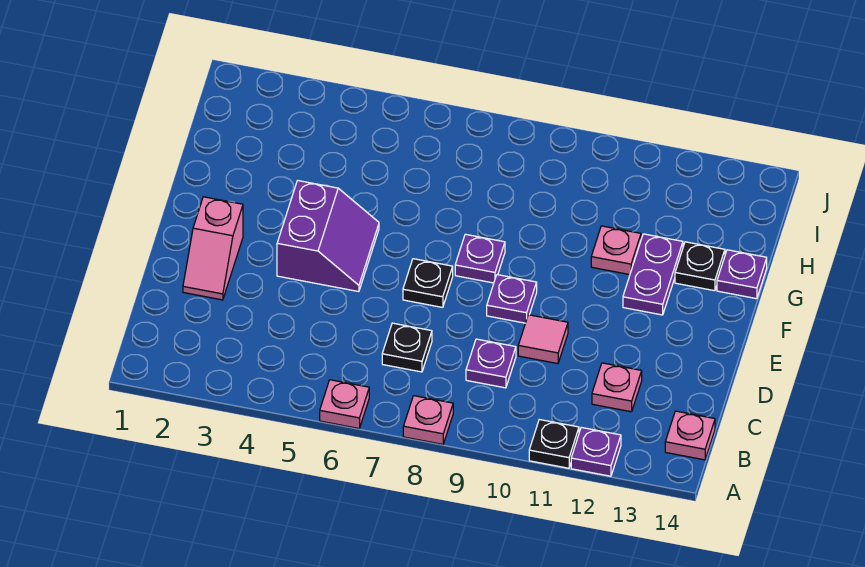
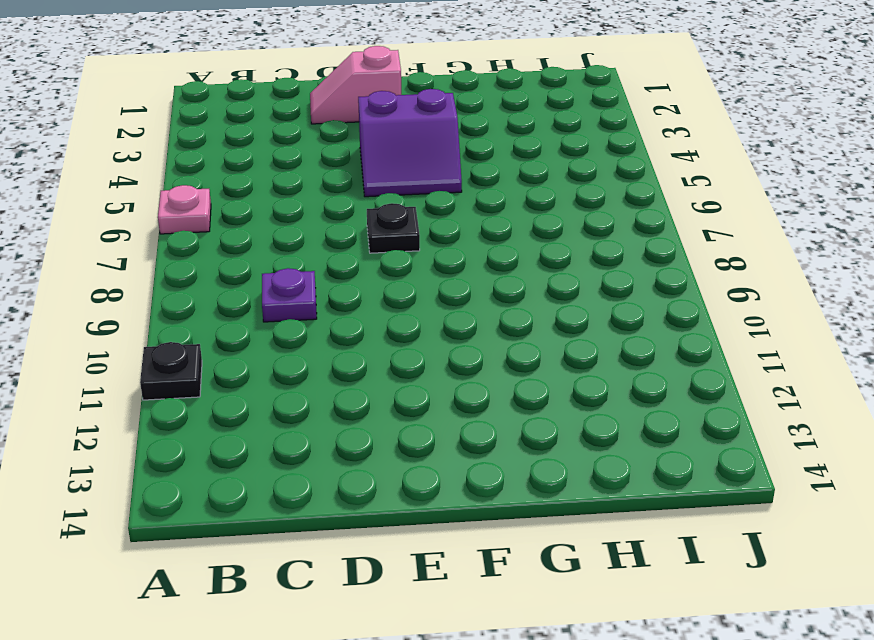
none -> pink plate A8 level 1
none -> purple plate A12 level 1
none -> pink plate B14 level 1

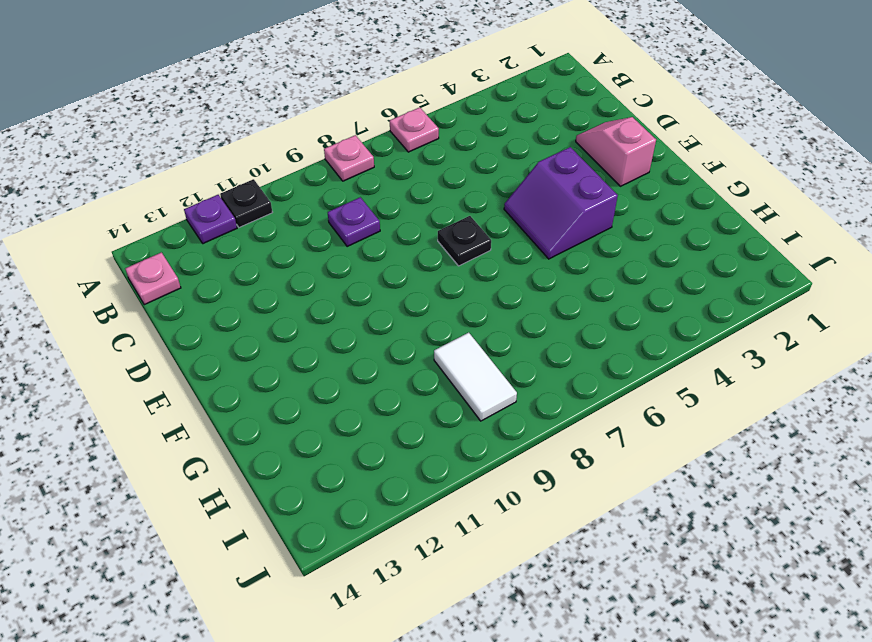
white tile H9:I9 level 1 -> none
none -> black plate C7 level 1
none -> pink plate C12 level 1
none -> pink tile D10 level 1

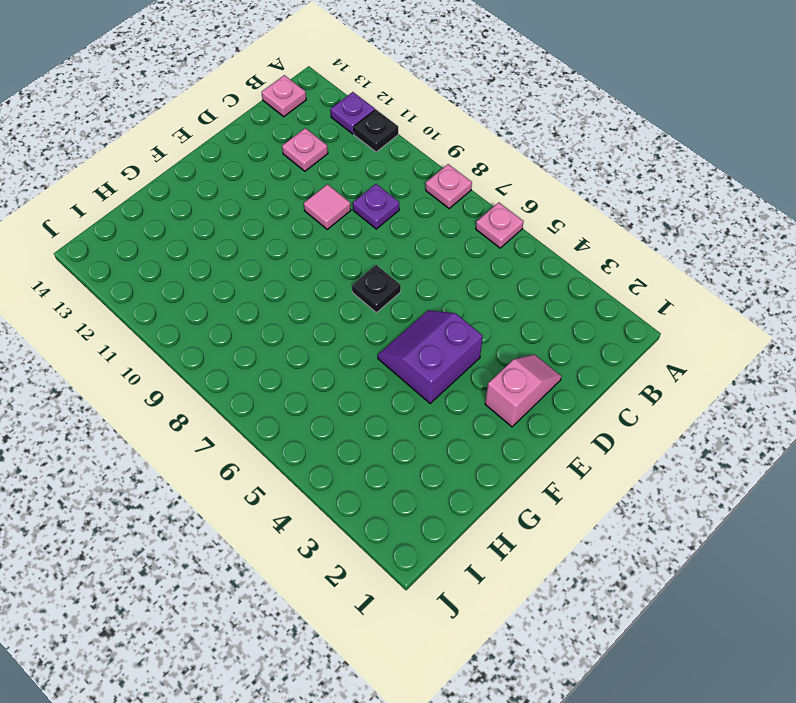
none -> black plate C7 level 1
none -> purple plate E9 level 1
none -> purple plate F8 level 1

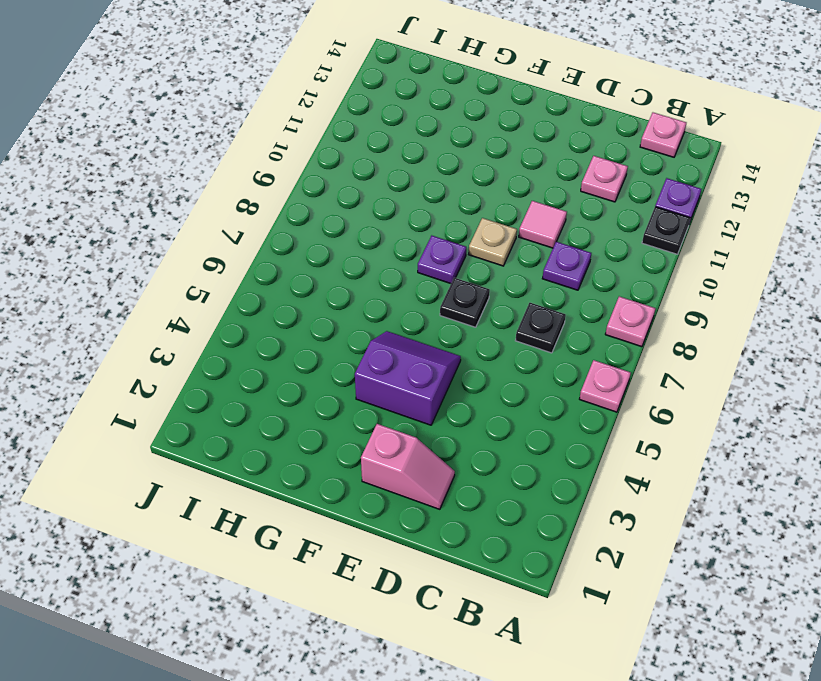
tan plate E9 level 1 -> purple plate E9 level 1
none -> purple plate F12:G12 level 1
none -> pink plate G11 level 1
none -> black plate G13 level 1

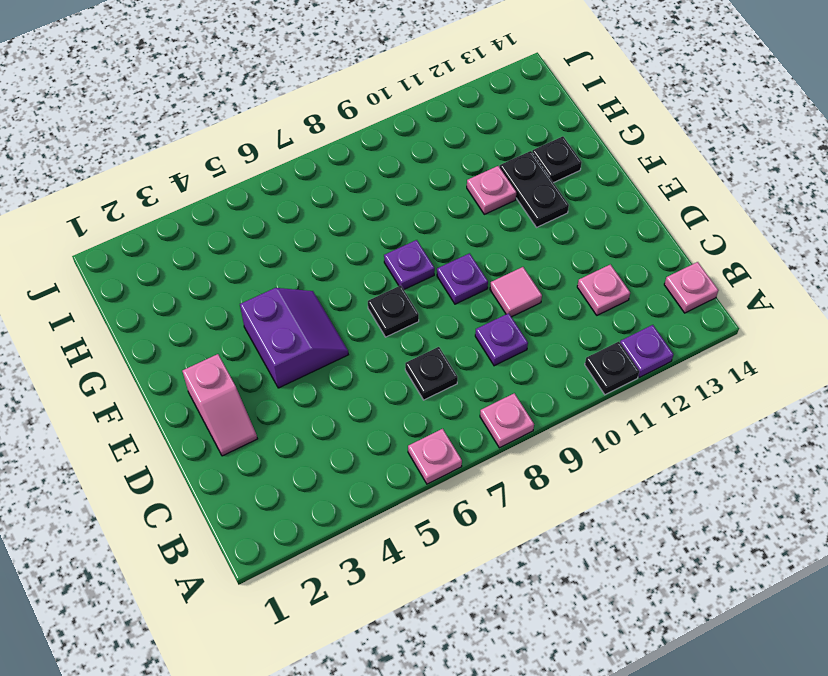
black plate F12:G12 level 1 -> purple plate F12:G12 level 1
none -> purple plate G14 level 1

